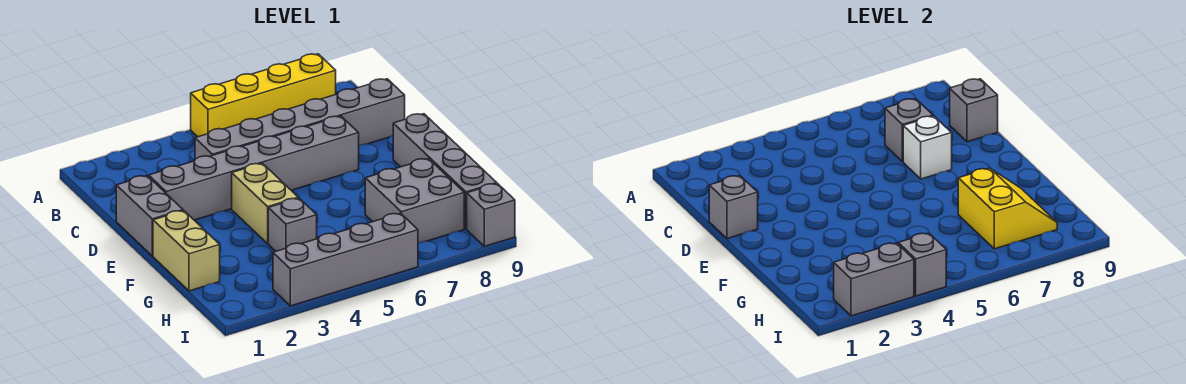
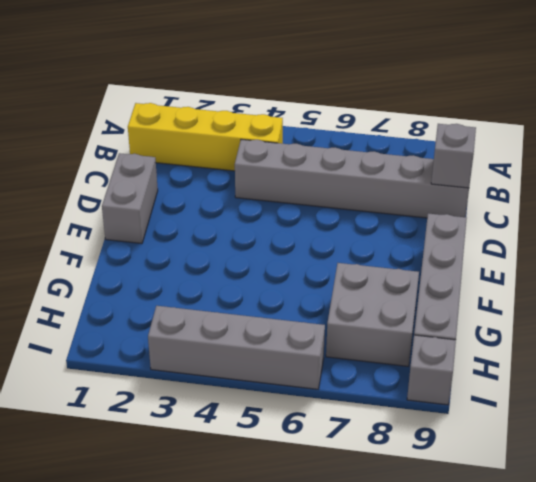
yellow brick B1:B4 level 1 -> yellow brick A5:A8 level 1
none -> grey brick D2:D7 level 1
none -> tan brick E4:F4 level 1
none -> tan brick F1:G1 level 1

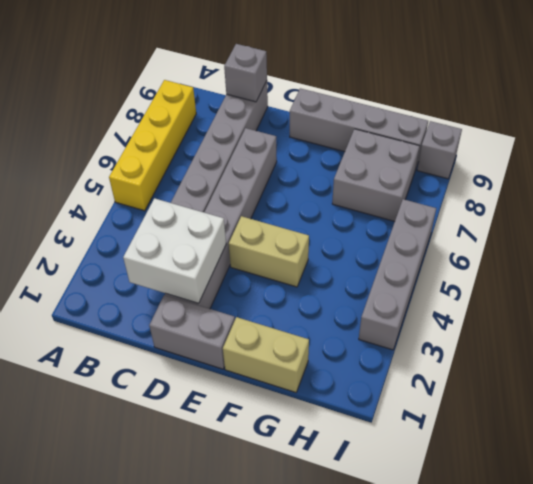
white brick C2:D3 level 2 -> none
none -> grey brick G4 level 1
none -> grey brick C7 level 2
none -> grey brick D1 level 2

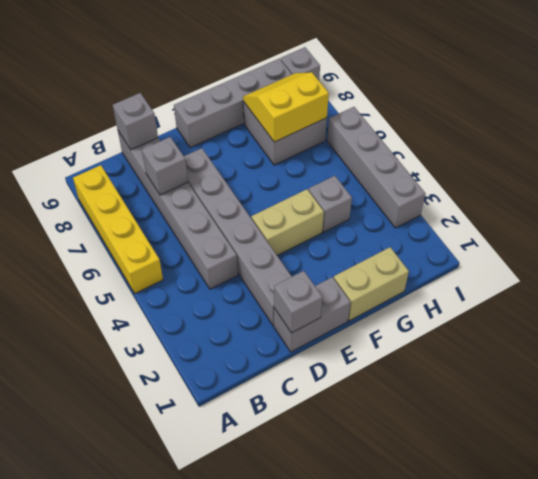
none -> white brick D7 level 2
none -> grey brick I2:I3 level 2
none -> grey brick I4 level 2

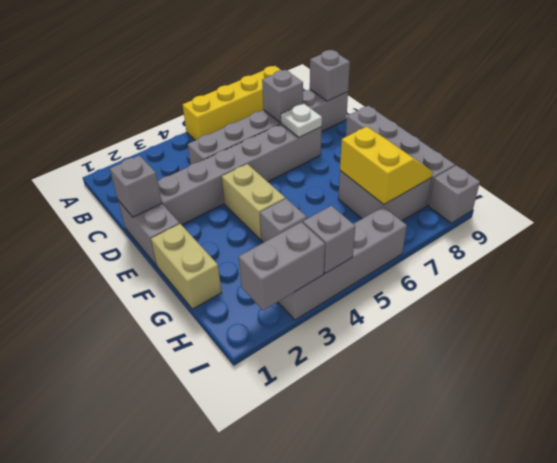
white plate D7 level 2 -> white brick D7 level 2

